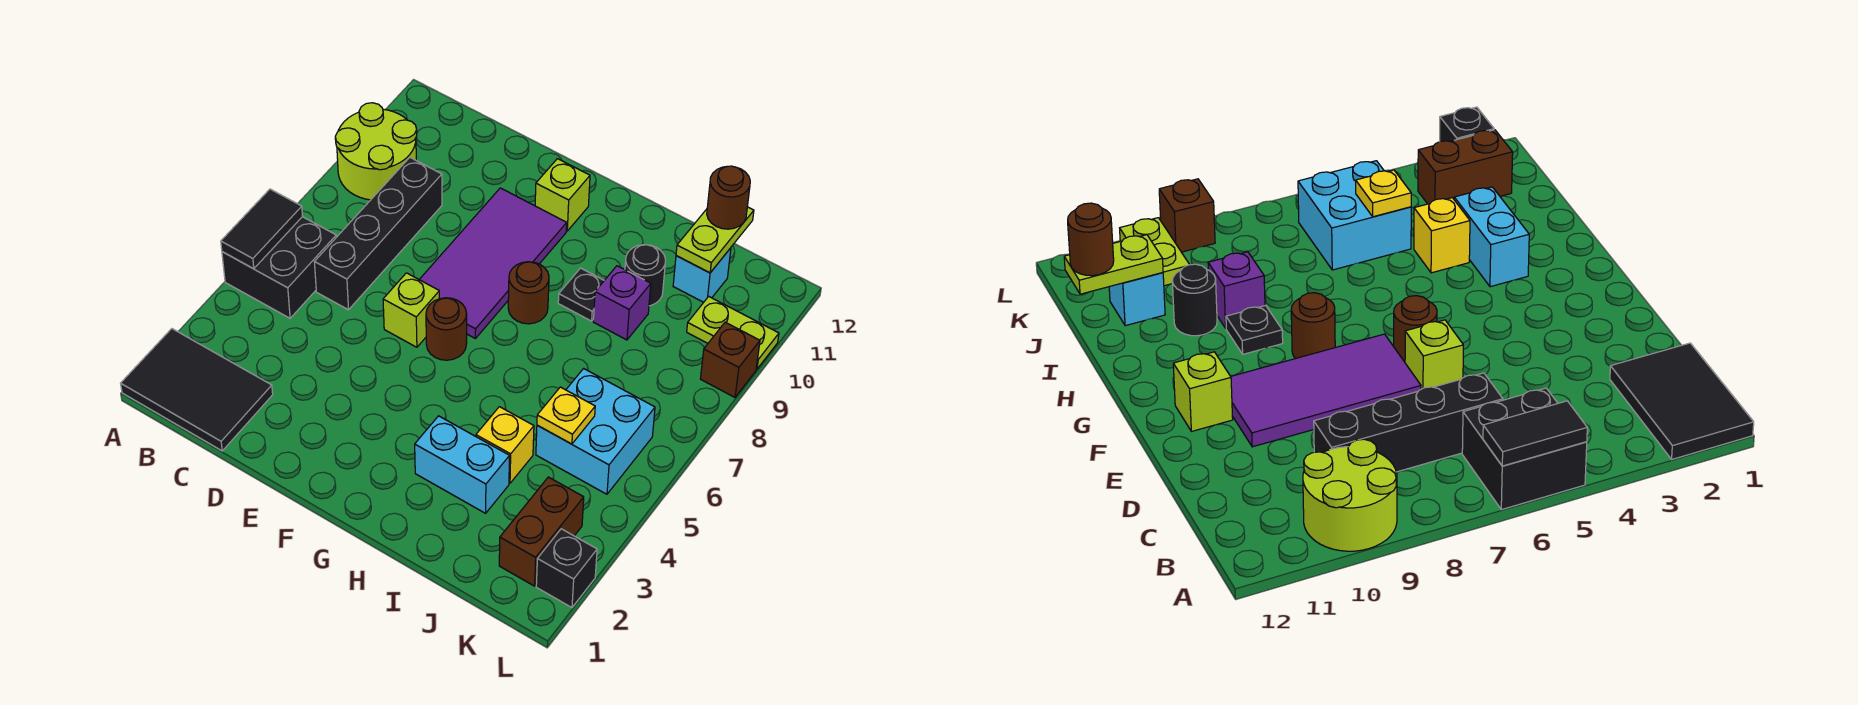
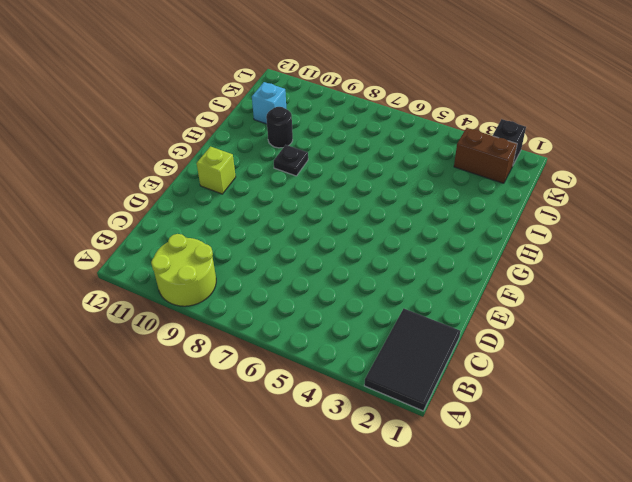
none -> black brick A5:B6 level 1
none -> black brick C6:C9 level 1
none -> lime brick E6 level 1

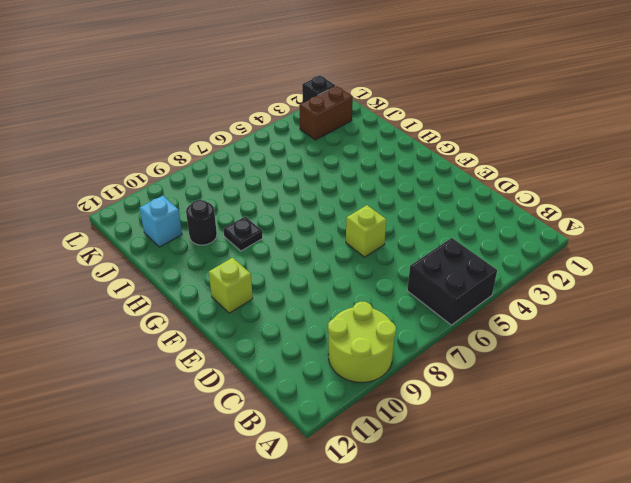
none -> black tile A1:C2 level 1
none -> black brick C6:C9 level 1
none -> purple tile E7:F10 level 1

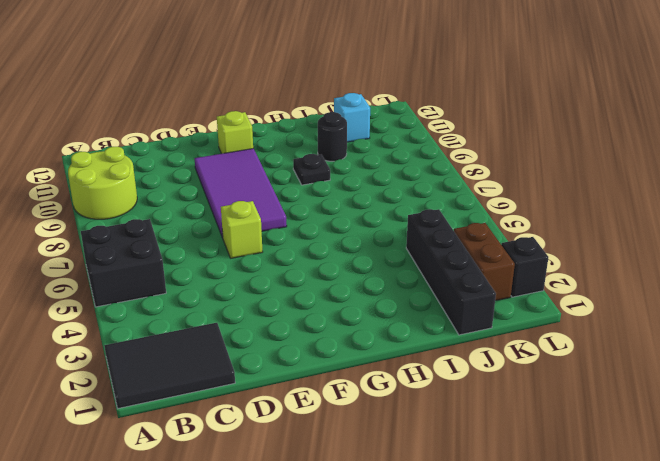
black brick J1:J4 level 1 -> black brick C6:C9 level 1
none -> brown round brick F6 level 1
none -> brown round brick G8 level 1
none -> cyan brick H3:I3 level 1

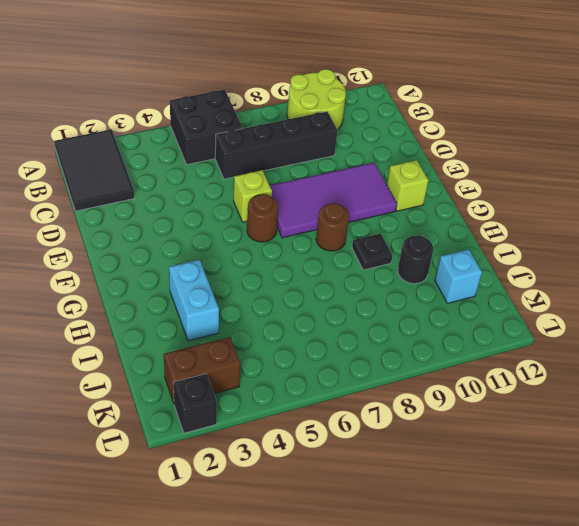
none -> yellow brick I4 level 1
none -> purple brick I9 level 1
none -> cyan brick J5:K6 level 1

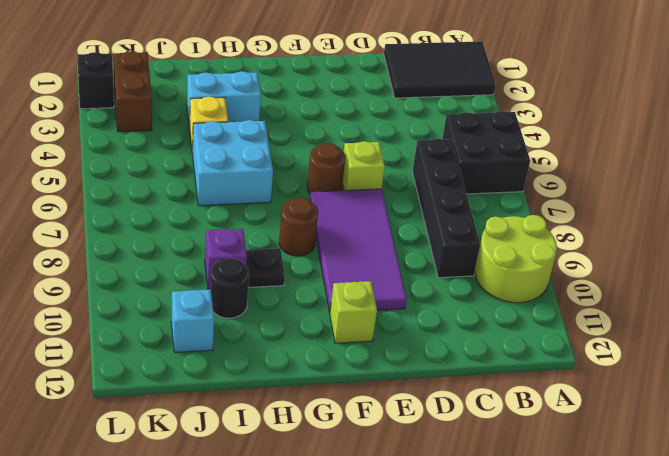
cyan brick H5:I6 level 1 -> cyan brick J5:K6 level 1
none -> lime plate K10:L10 level 1
none -> brown brick L9 level 1
none -> black tile A5:A6 level 2

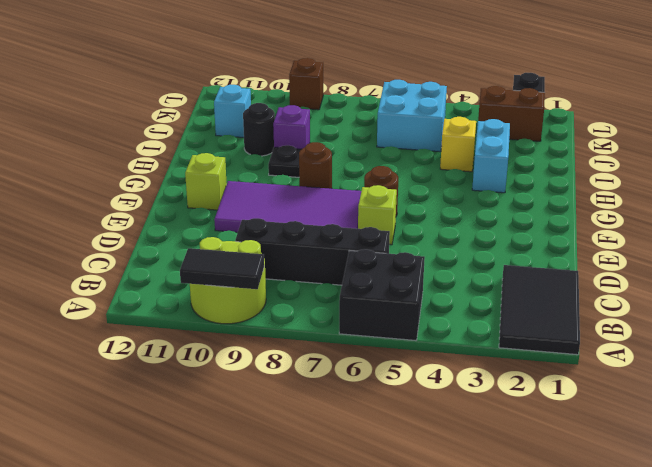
black tile A9:A10 level 2 -> black tile A5:A6 level 2
none -> lime plate K10:L10 level 1
none -> yellow plate J5 level 2
none -> lime plate J11:J12 level 2

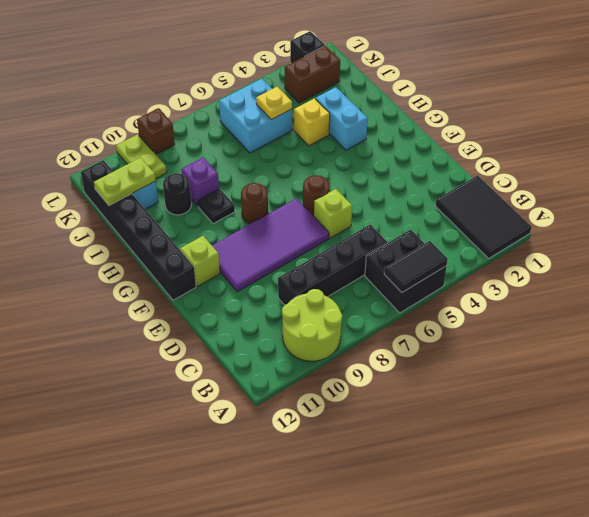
black brick F12:K12 level 1 -> none
none -> brown round brick J12 level 3

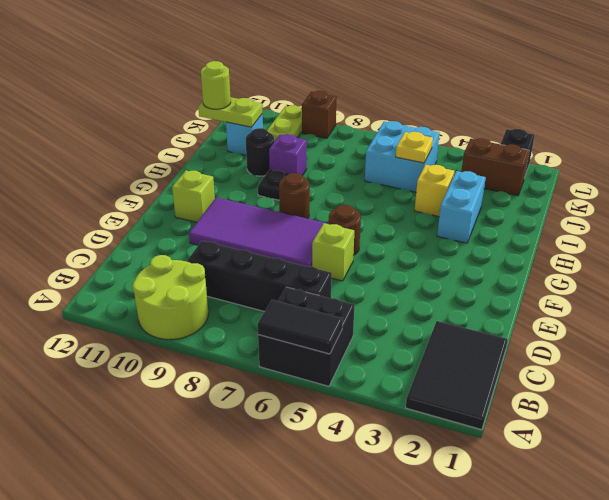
lime round brick J12 level 3 -> brown round brick J12 level 3

